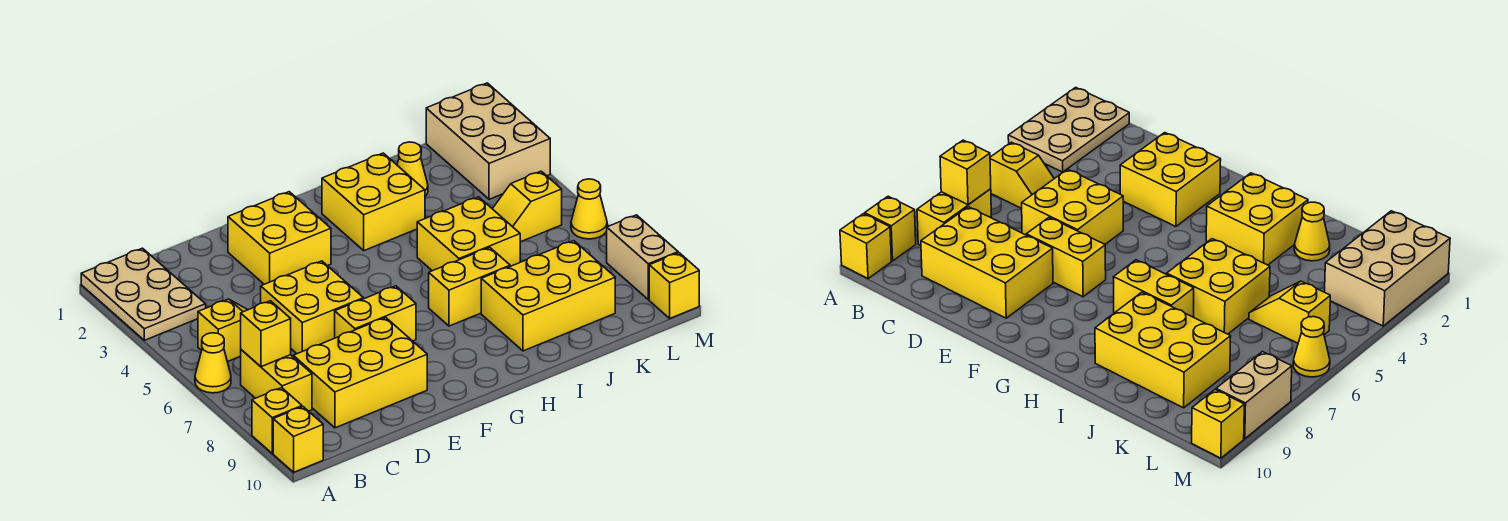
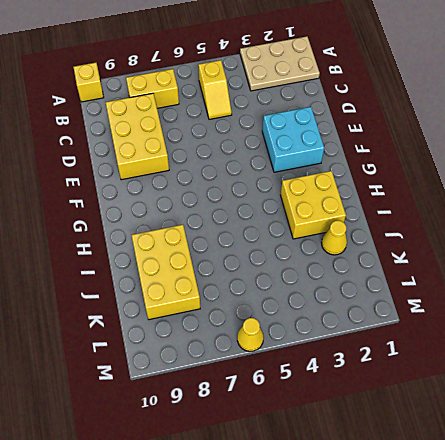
cyan brick E2:F3 level 1 -> yellow brick E2:F3 level 1
none -> yellow cone A6 level 1
none -> yellow brick A9 level 1
none -> yellow brick D5:E6 level 1

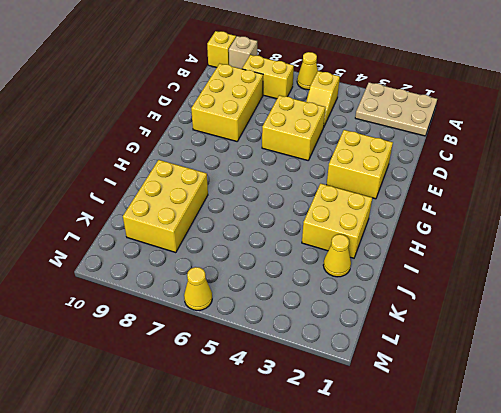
tan brick A9 level 1 -> yellow brick A9 level 1
none -> yellow brick E7:F7 level 1
none -> yellow brick H7:I7 level 1
none -> yellow brick I5:J6 level 1

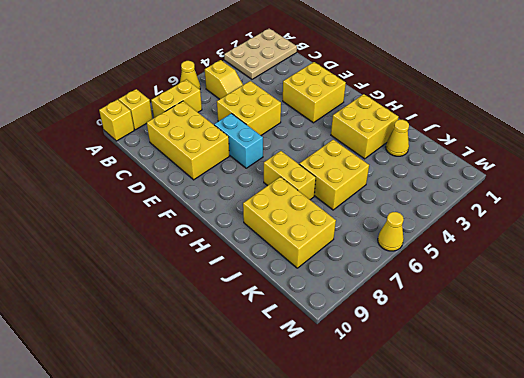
cyan brick E7:F7 level 1 -> yellow brick E7:F7 level 1
none -> yellow slope K5:L5 level 1 top L
none -> tan brick L1:M3 level 1
none -> tan brick M8:M9 level 1

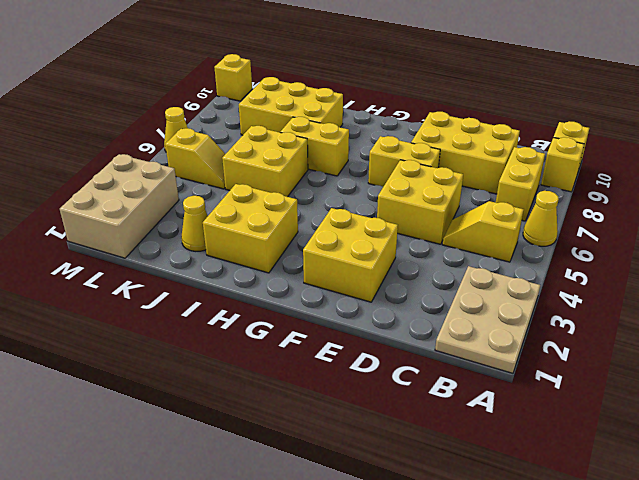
none -> tan brick M8:M9 level 1
none -> yellow brick B7 level 2

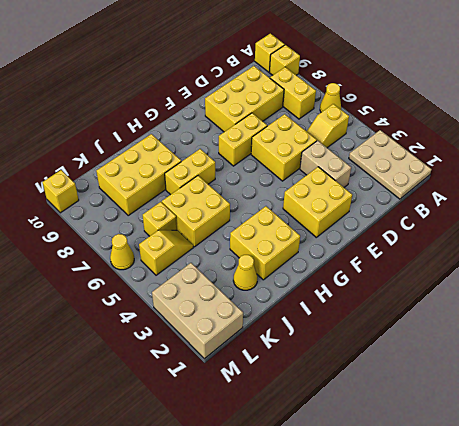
tan brick D3:D4 level 1 -> tan brick M8:M9 level 1
yellow brick K6 level 1 -> yellow brick B7 level 2

